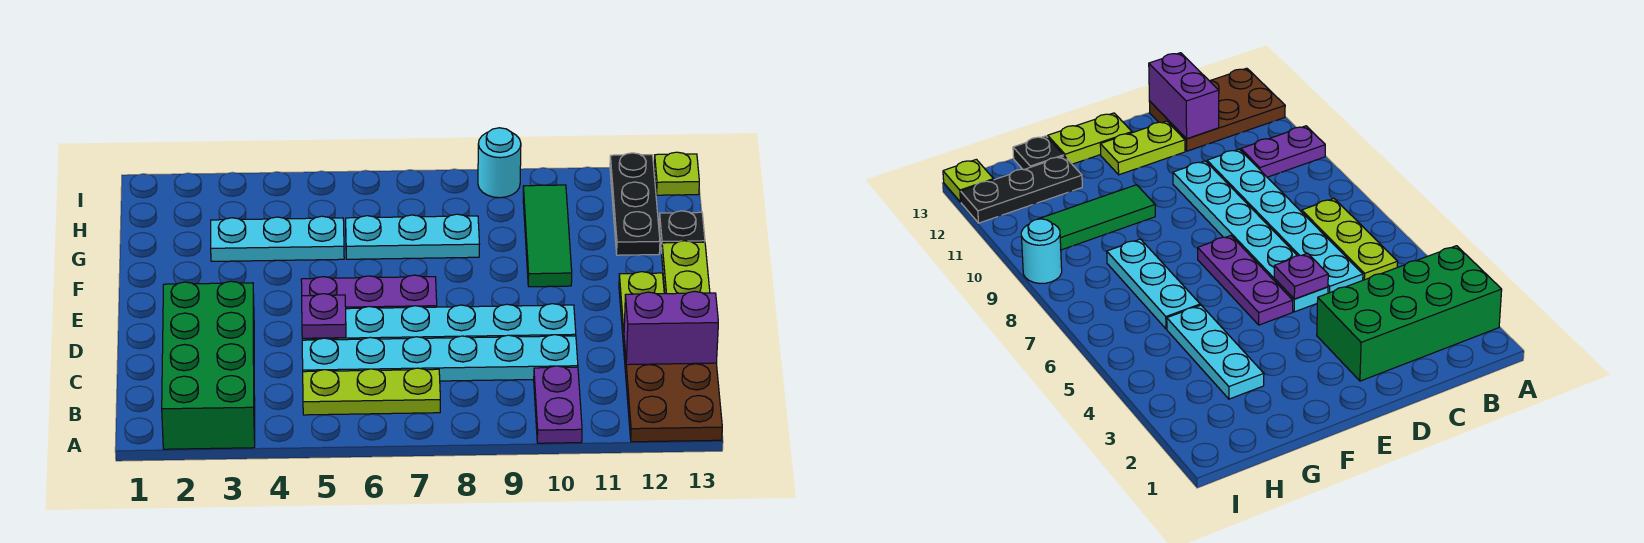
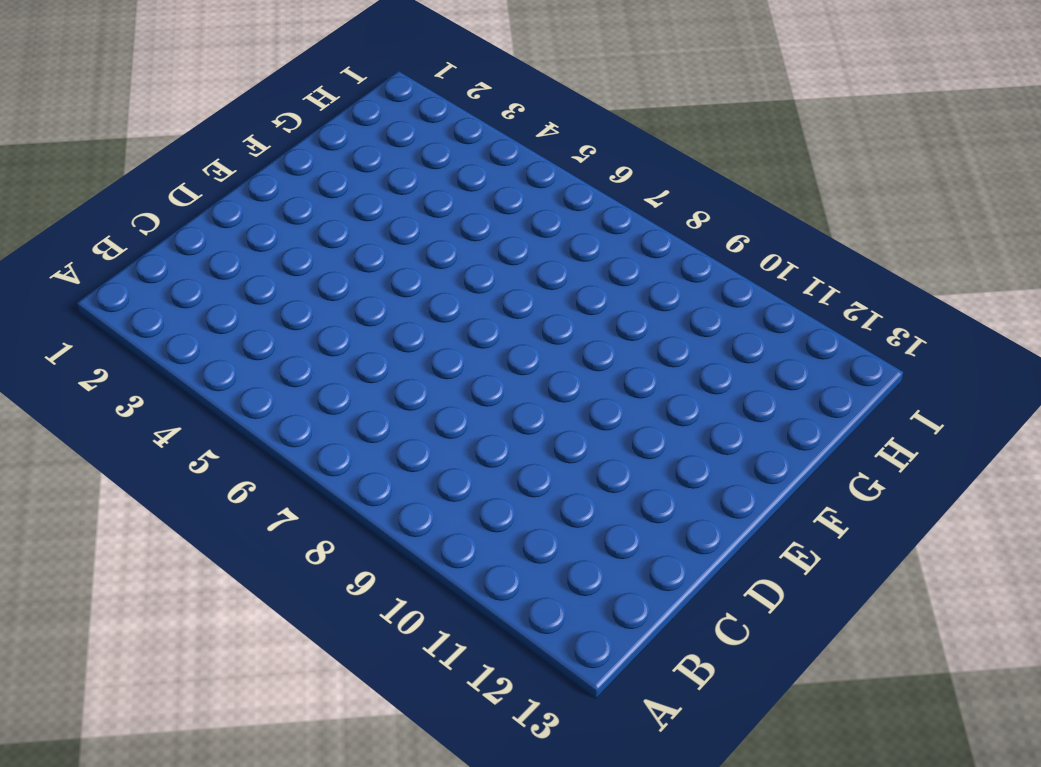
none -> green brick A2:D3 level 1
none -> purple plate A10:B10 level 1
none -> brown plate A12:C13 level 1

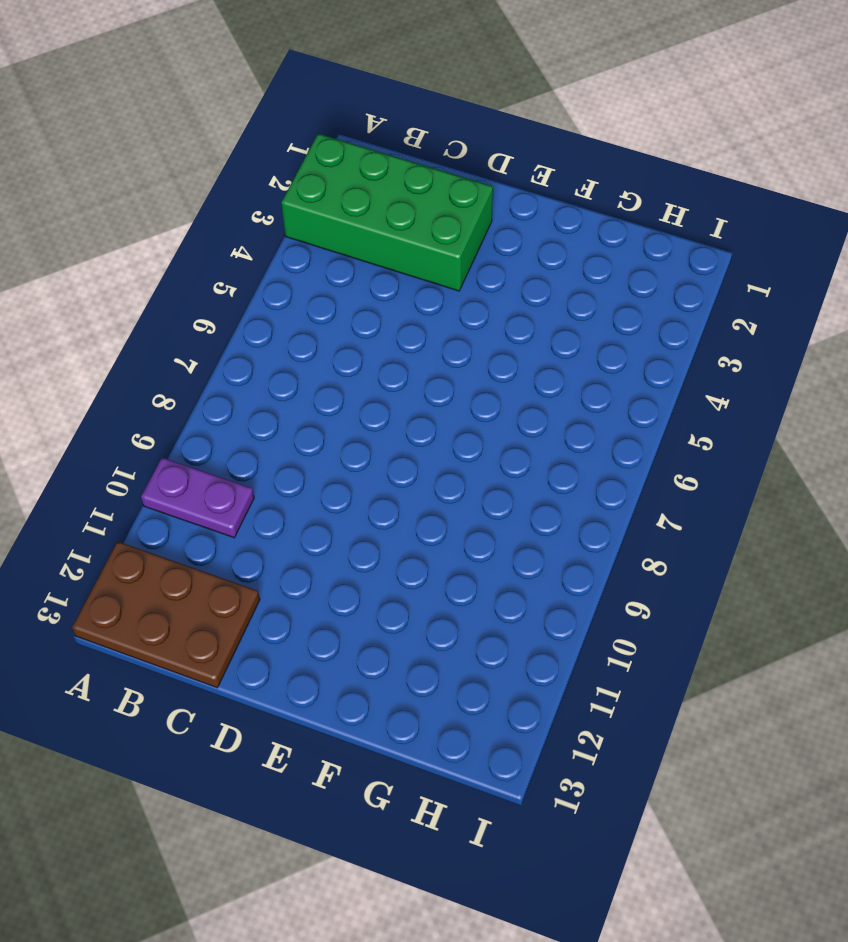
none -> lime plate B5:B7 level 1
none -> cyan plate C5:C10 level 1
none -> cyan plate D5:D10 level 1

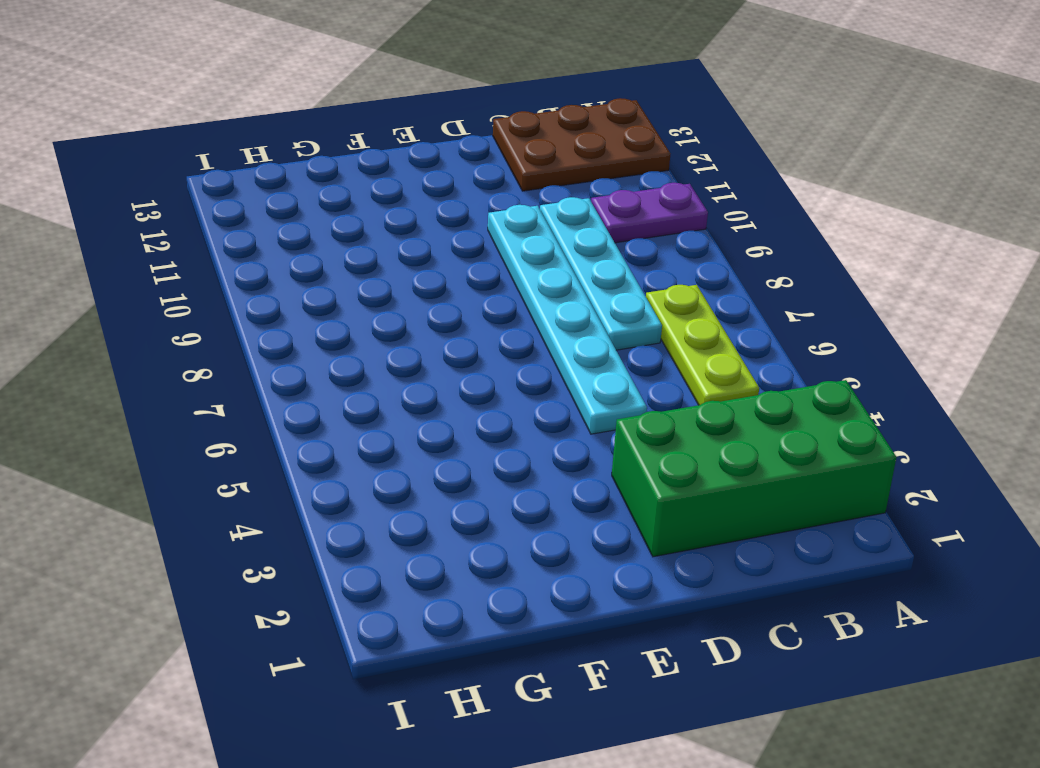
cyan plate C7:C10 level 1 -> cyan plate C5:C10 level 1
none -> lime plate D12:E12 level 1
none -> purple plate E5:E7 level 1
none -> lime plate E13:F13 level 1

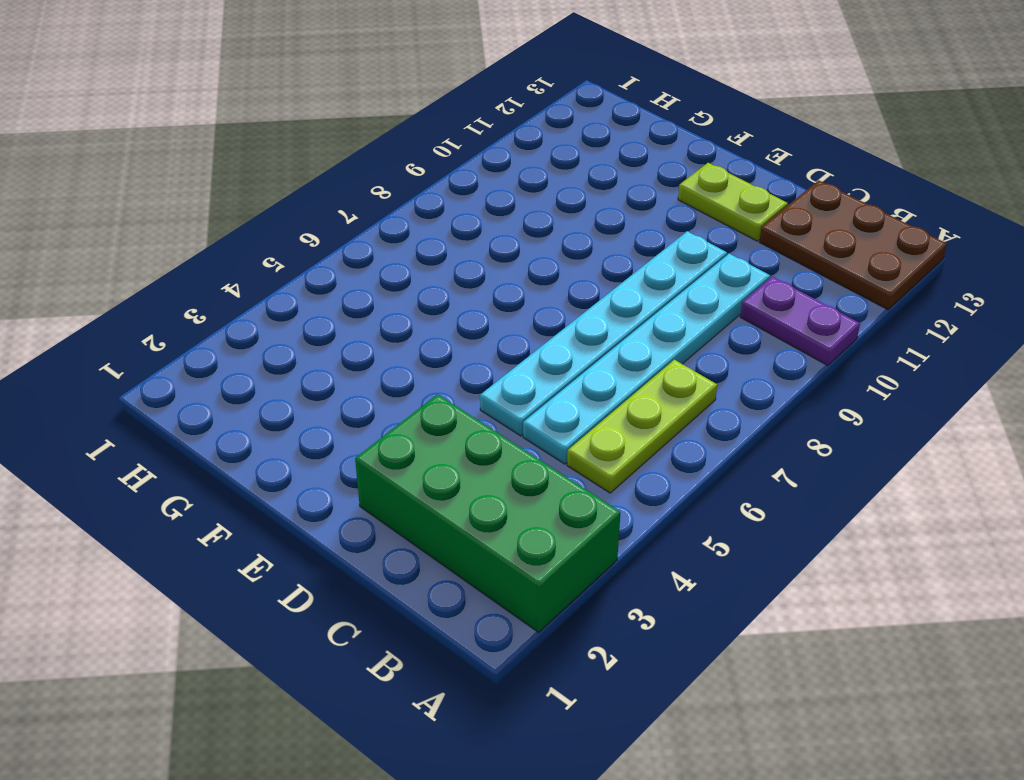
none -> purple plate E5:E7 level 1
none -> lime plate E13:F13 level 1
none -> green tile F10:H10 level 1

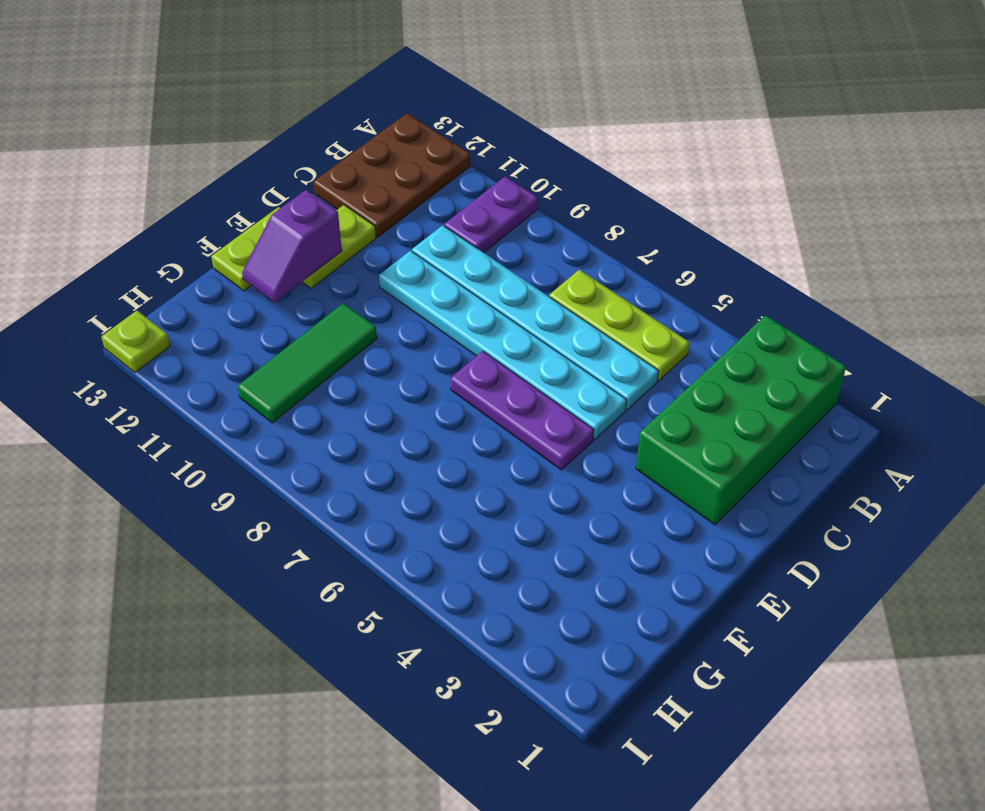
purple slope E12:F12 level 2 top E -> none
none -> cyan plate G3:G5 level 1
none -> cyan plate G6:G8 level 1
none -> black plate G12:I12 level 1

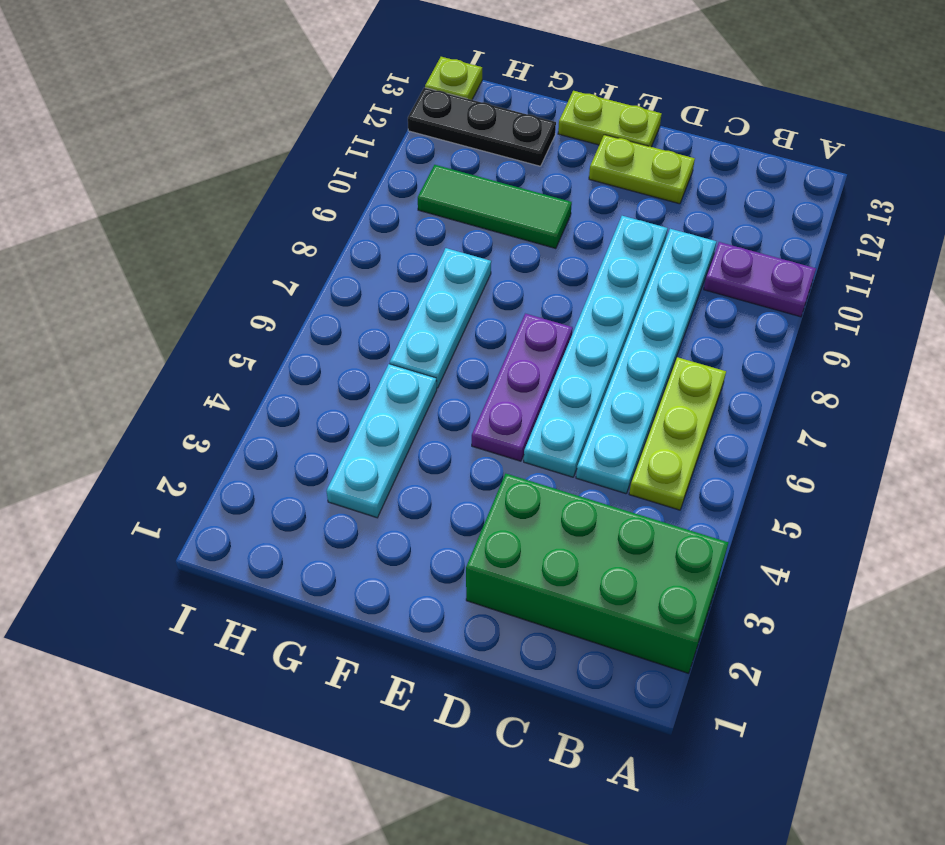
none -> brown plate A12:C13 level 1
none -> black plate G13 level 1
none -> cyan round brick I9 level 1

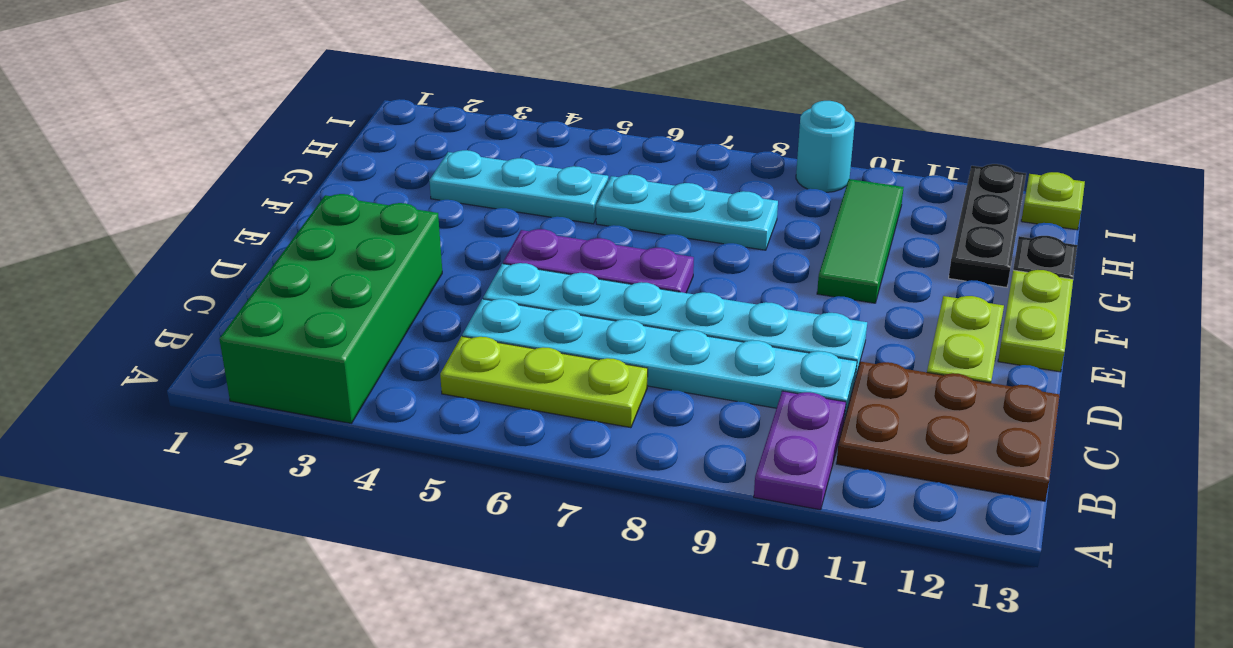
brown plate B11:C13 level 1 -> brown plate A12:C13 level 1
none -> purple brick C12:C13 level 2
none -> purple plate D5 level 2

